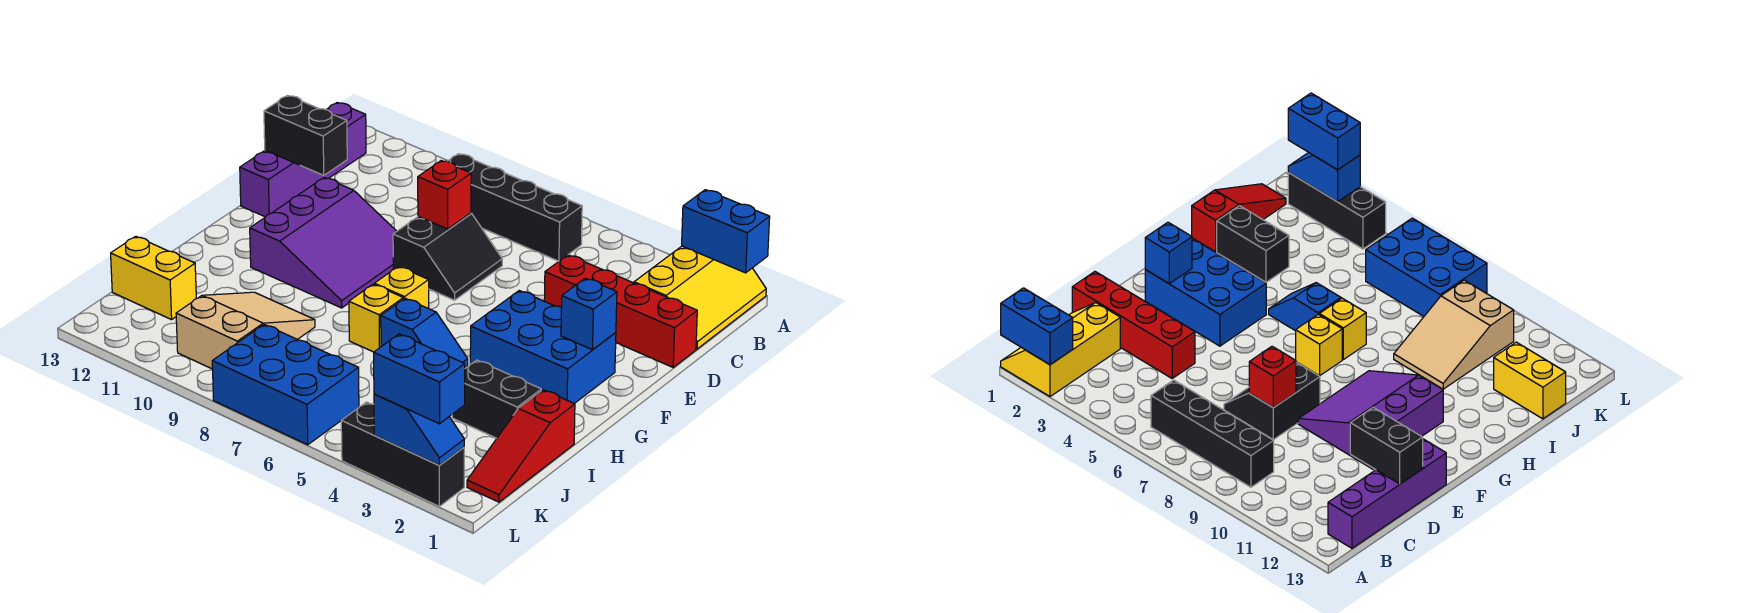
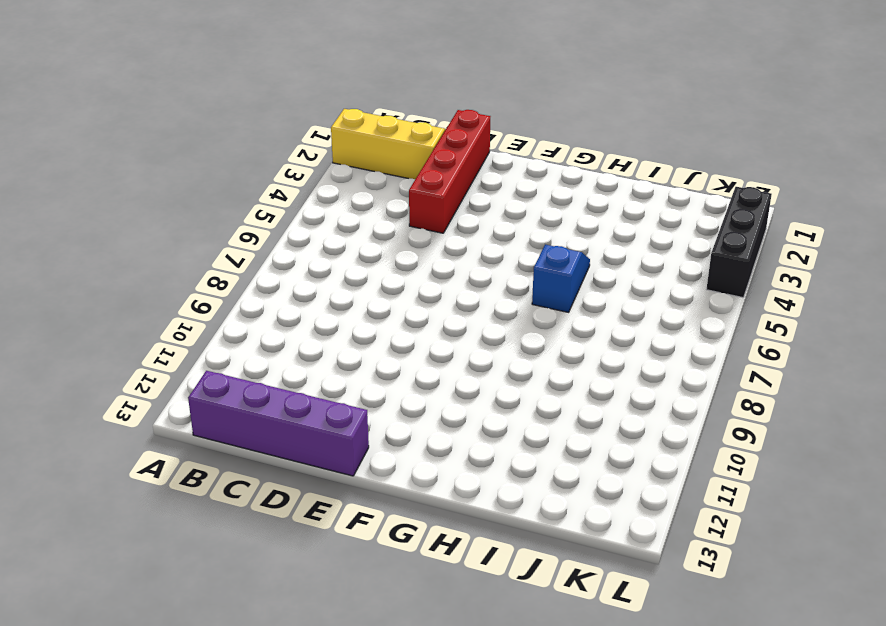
none -> black brick B6:B9 level 1
none -> black slope D7:E8 level 1 top 8
none -> purple slope E9:G11 level 1 top 11

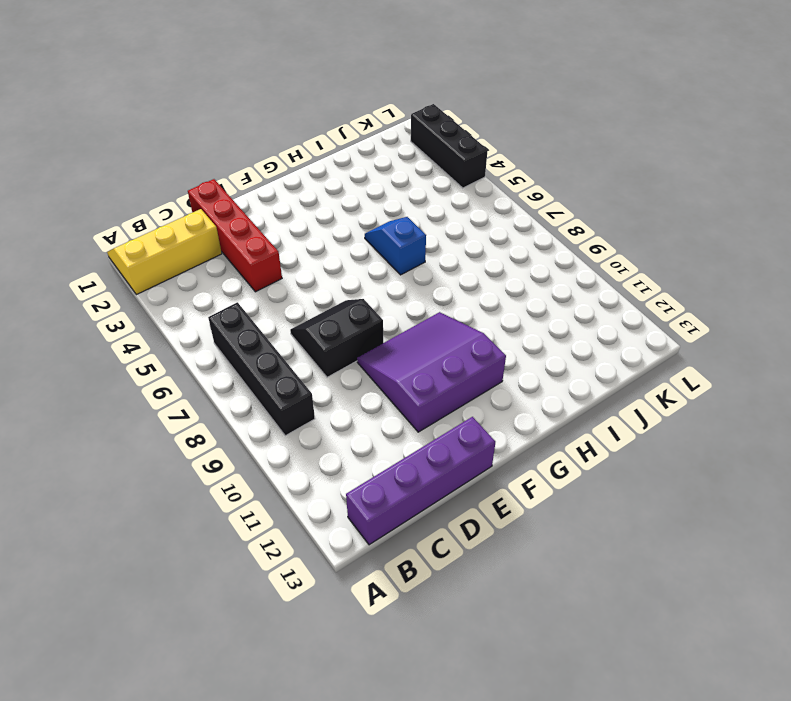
none -> blue brick F2:G4 level 1
none -> yellow brick G7 level 1
none -> yellow brick H7 level 1

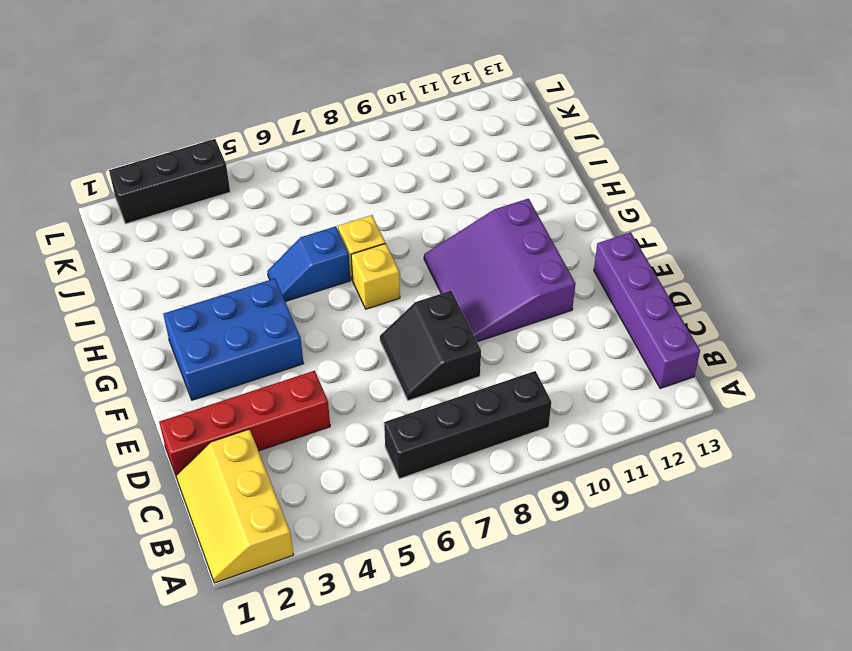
none -> red slope I1:K1 level 1 top I
none -> black brick I2:I3 level 1
none -> tan slope I9:K10 level 1 top K

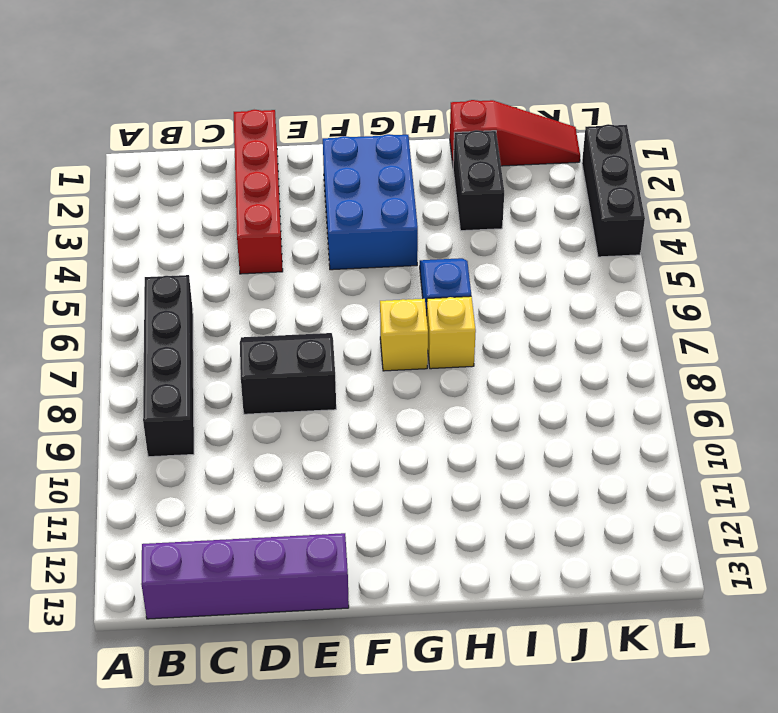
none -> yellow slope A1:C2 level 1 top 2
none -> purple slope E9:G11 level 1 top 11
none -> tan slope I9:K10 level 1 top K

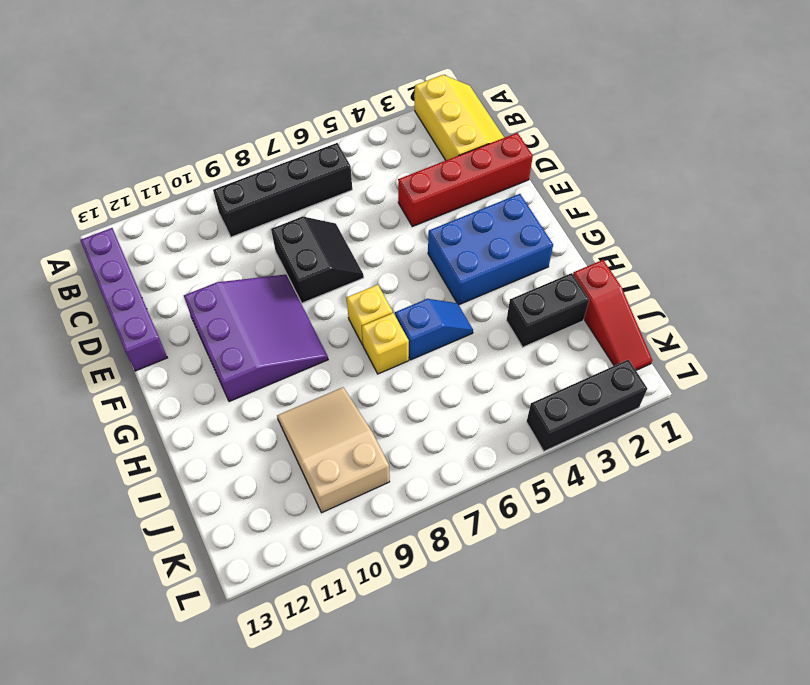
none -> yellow brick J12:J13 level 1
none -> blue brick K6:L8 level 1
none -> blue brick A1:A2 level 2

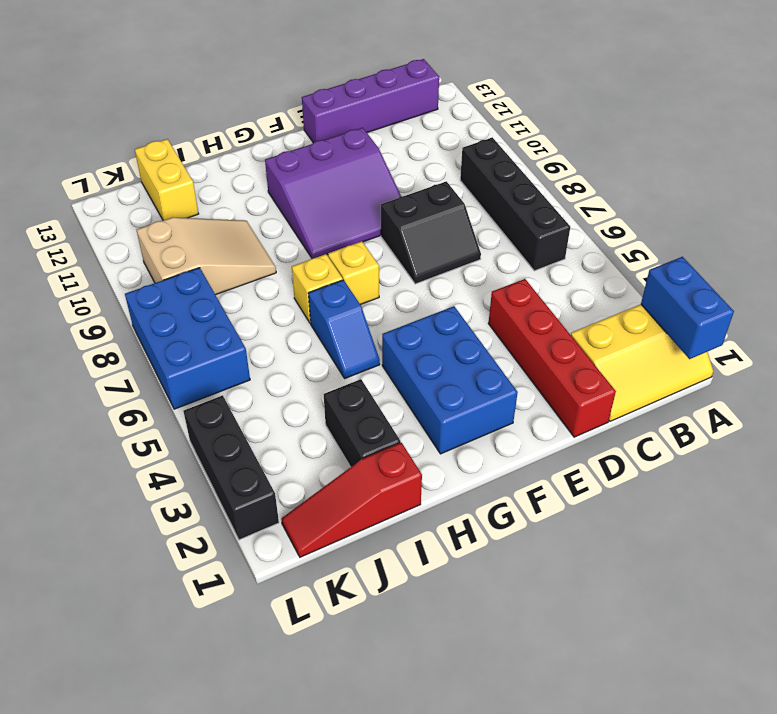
none -> red brick D8 level 2
none -> black brick D12:D13 level 2
none -> blue brick F2 level 2

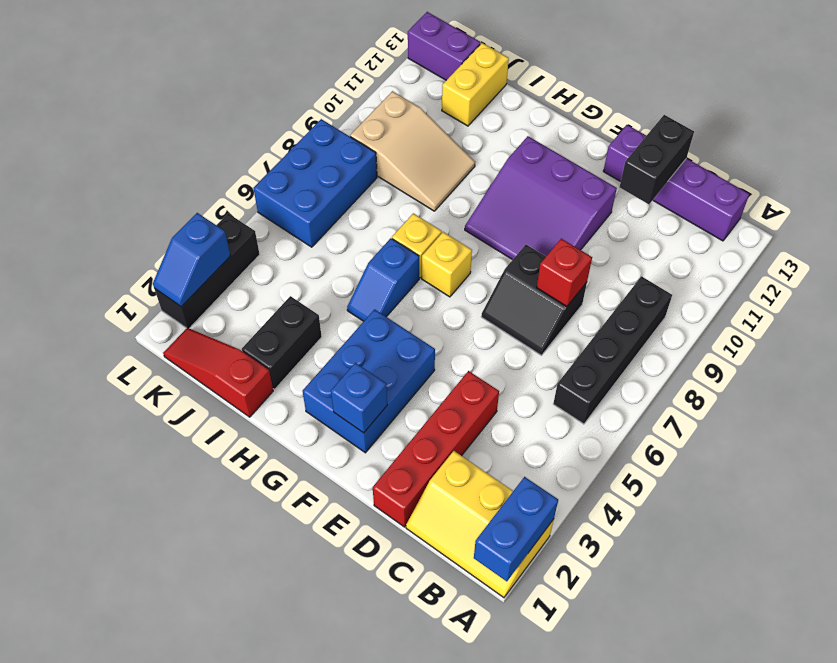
purple brick K13:L13 level 1 -> none
none -> blue brick L2:L3 level 3

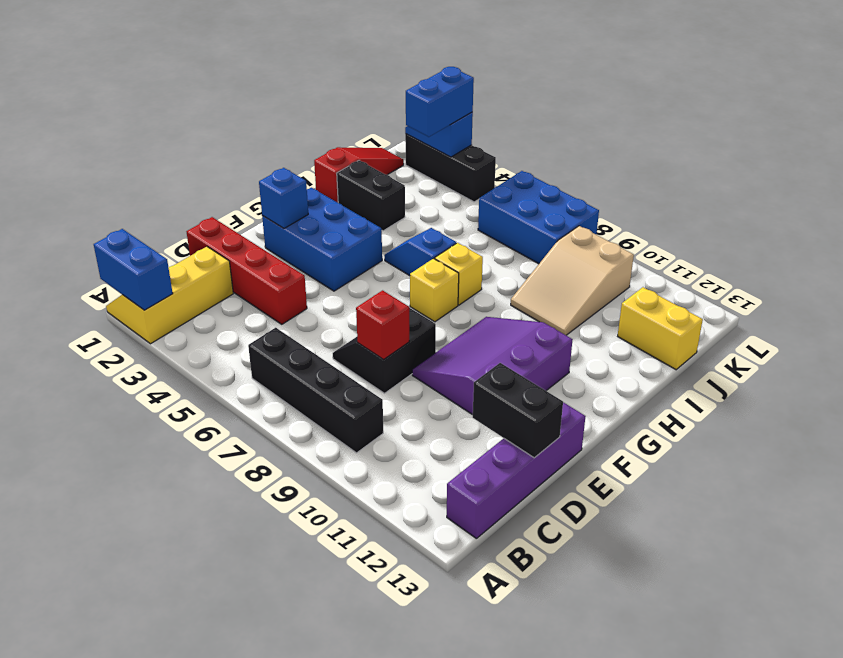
blue brick K3:L3 level 3 -> blue brick L2:L3 level 3

